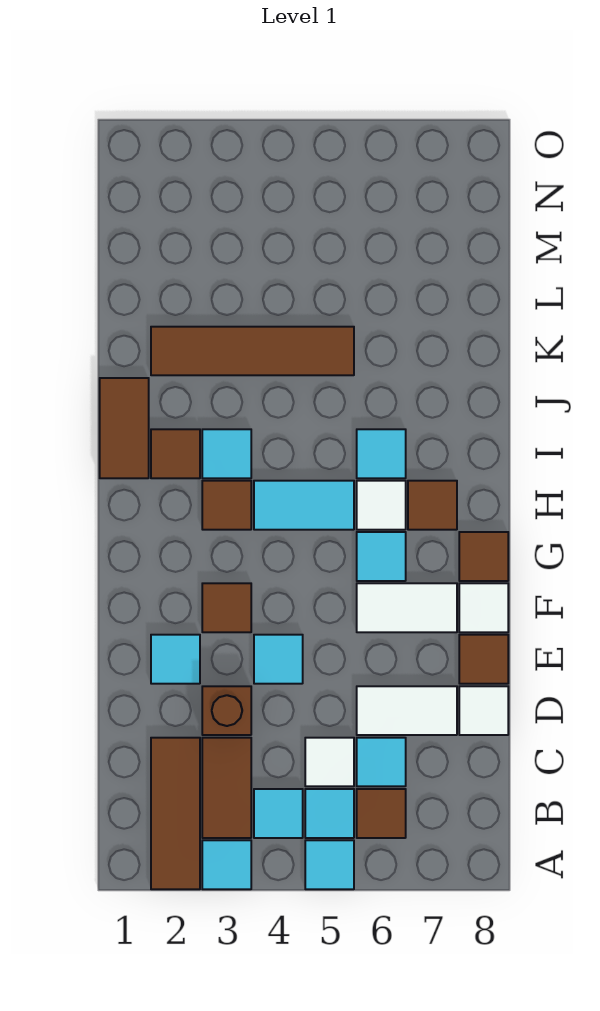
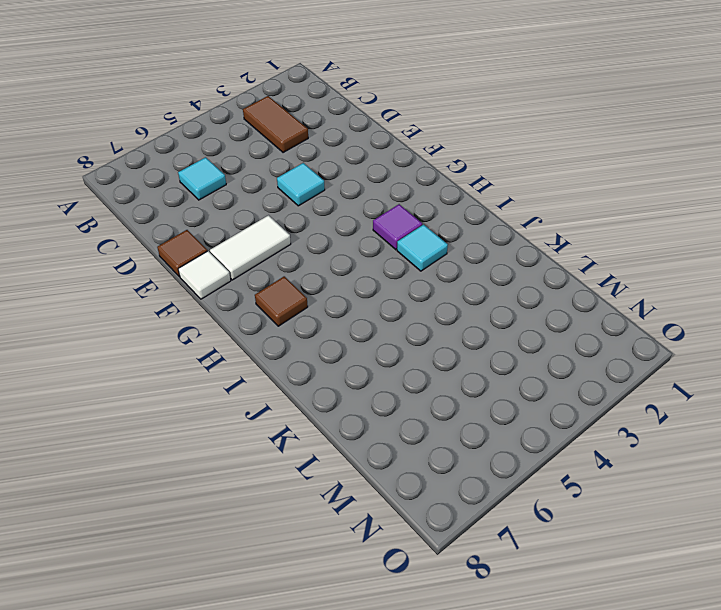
purple tile H3 level 1 -> brown tile H3 level 1
none -> brown tile A2:C2 level 1
none -> cyan tile A3 level 1
none -> cyan tile A5 level 1

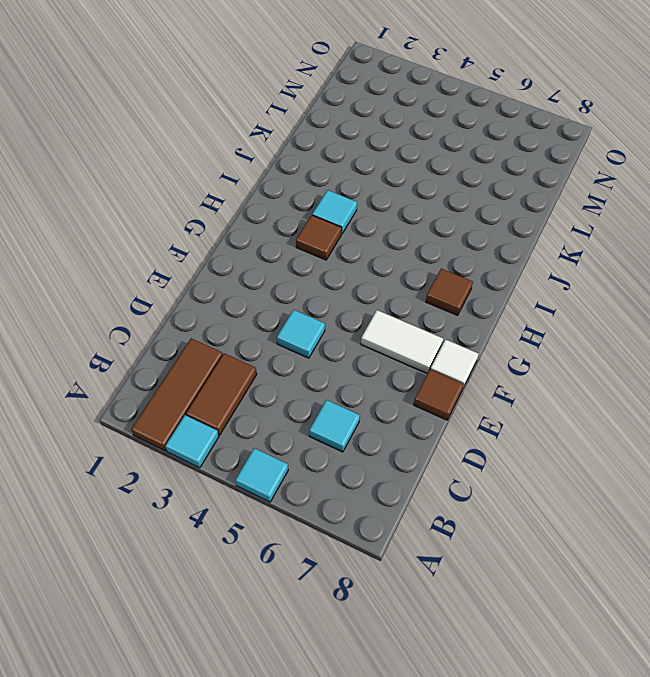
none -> cyan tile B4 level 1
none -> cyan tile B5 level 1
none -> brown tile B6 level 1

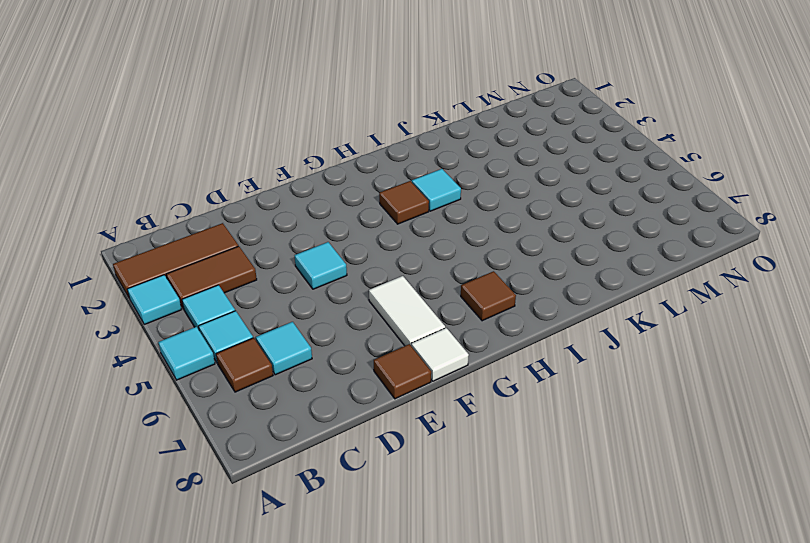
none -> white tile C5 level 1
none -> brown brick D3 level 1
none -> white tile D6:D7 level 1

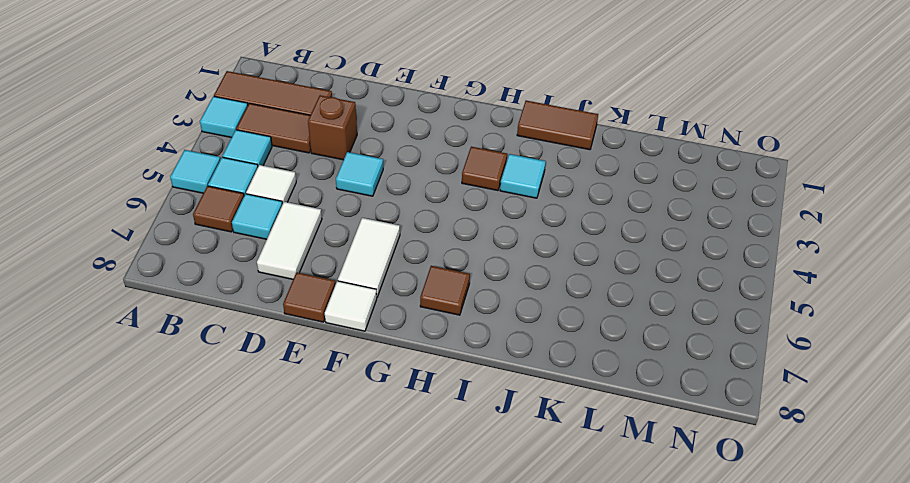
none -> white tile D8 level 1
none -> cyan tile E2 level 1
none -> brown tile F3 level 1

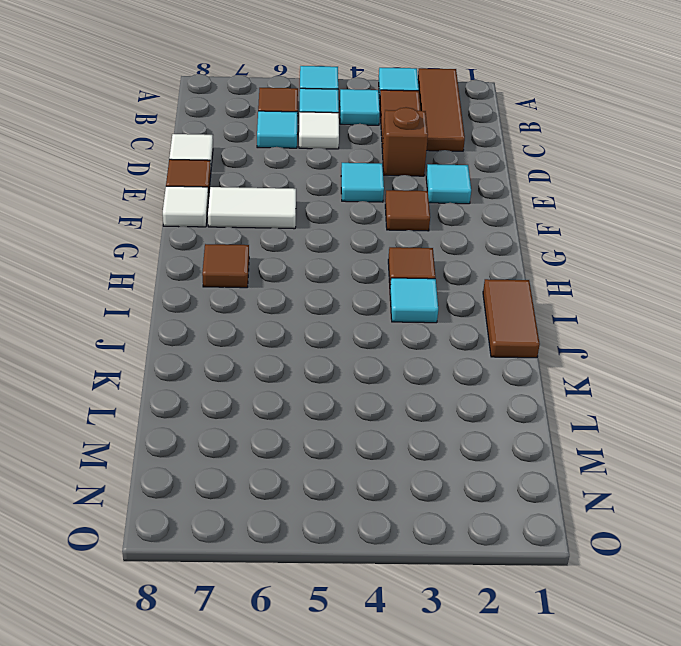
none -> white tile D6:D7 level 1
none -> cyan tile G6 level 1
none -> brown tile G8 level 1

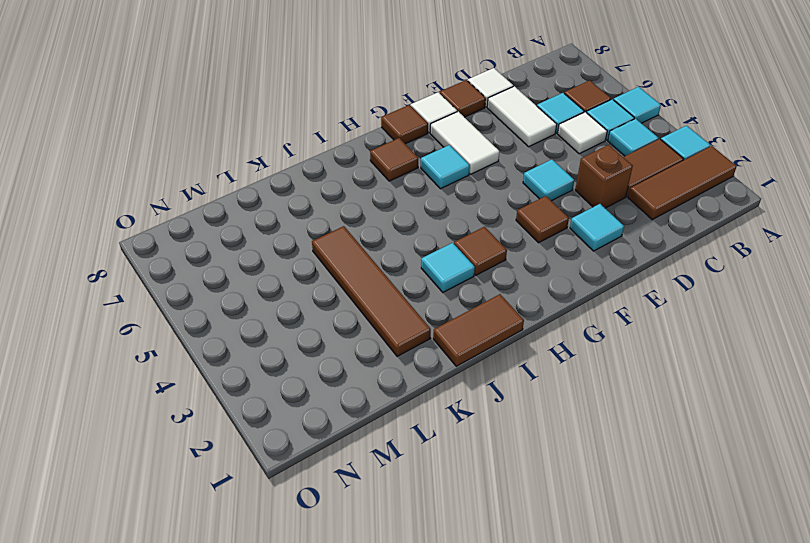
none -> cyan tile H4:H5 level 1
none -> white tile H6 level 1
none -> brown tile I2 level 1

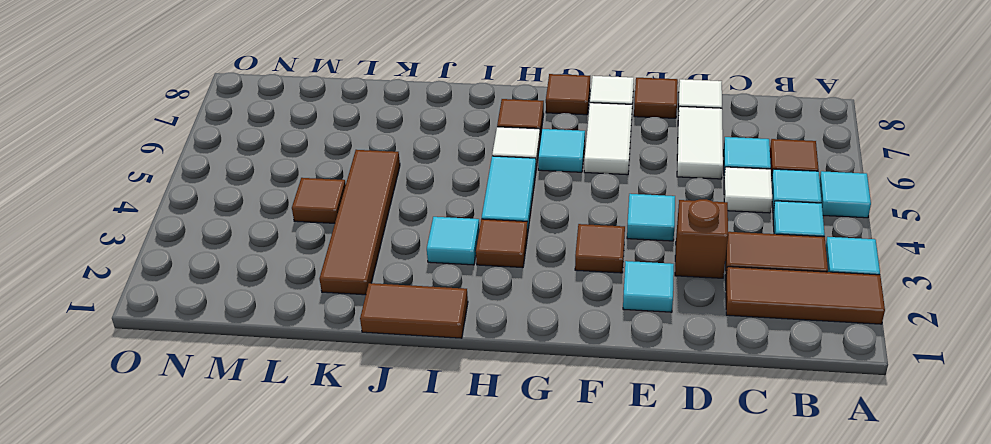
brown tile L4 level 1 -> brown tile I2 level 1
none -> cyan tile I6 level 1

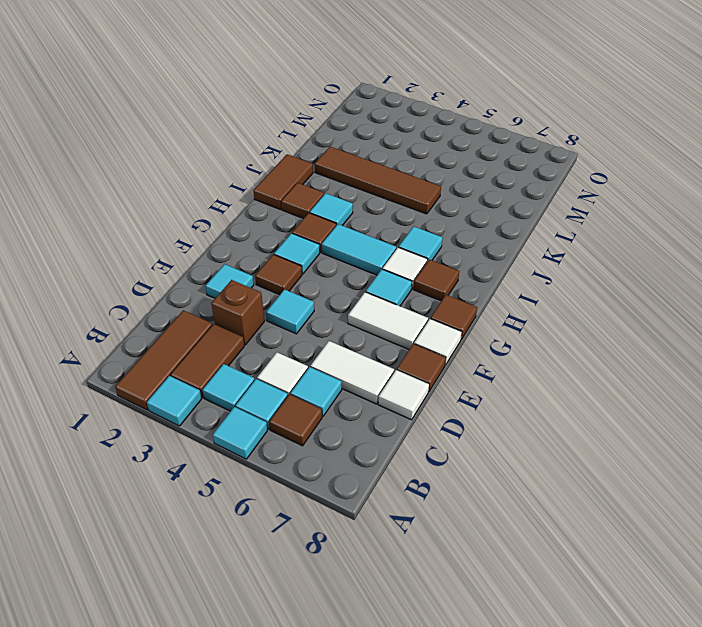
cyan tile G3 level 1 -> none

